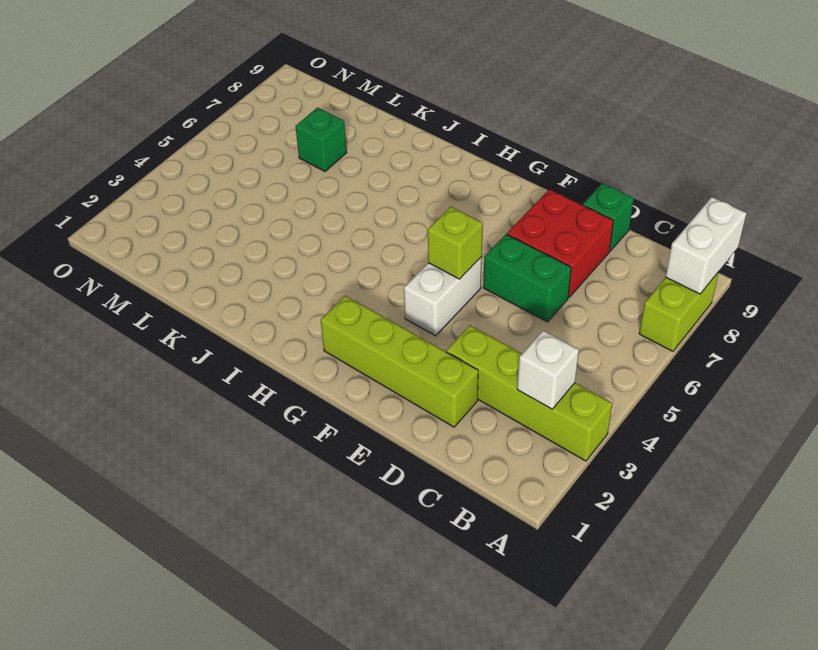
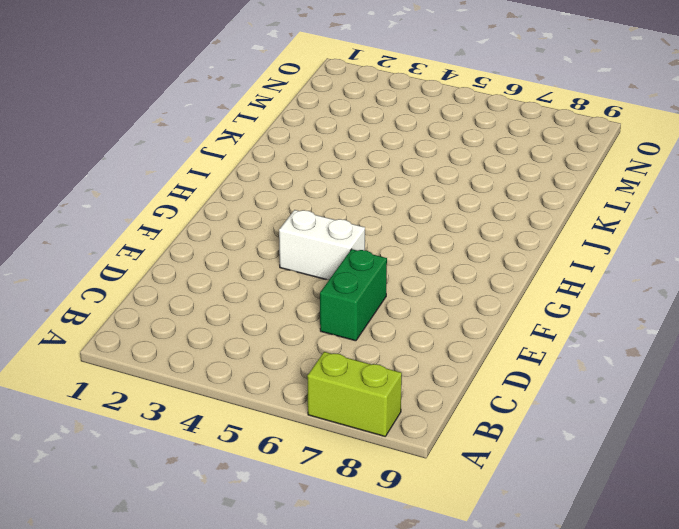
none -> lime brick A3:D3 level 1
none -> lime brick D2:G2 level 1

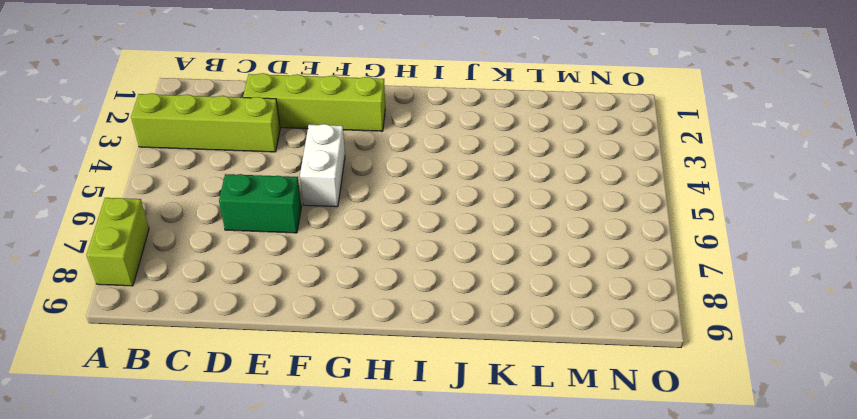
none -> red brick D7:E8 level 1
none -> green brick D9 level 1

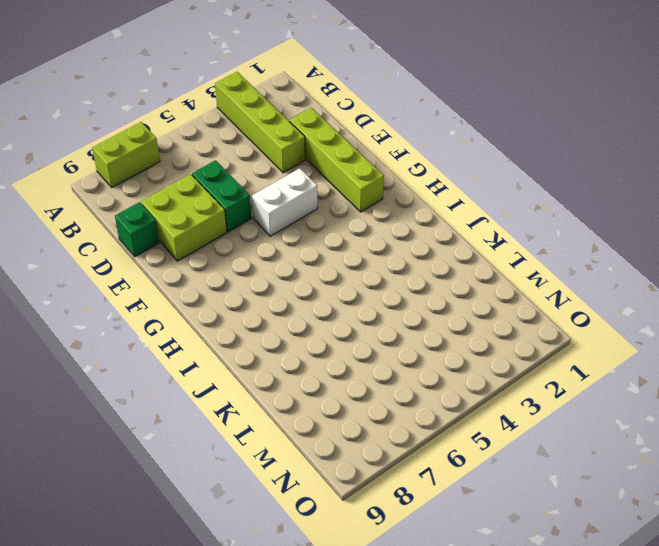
lime brick D7:E8 level 1 -> red brick D7:E8 level 1
none -> green brick L7 level 1
none -> white brick A8:A9 level 2

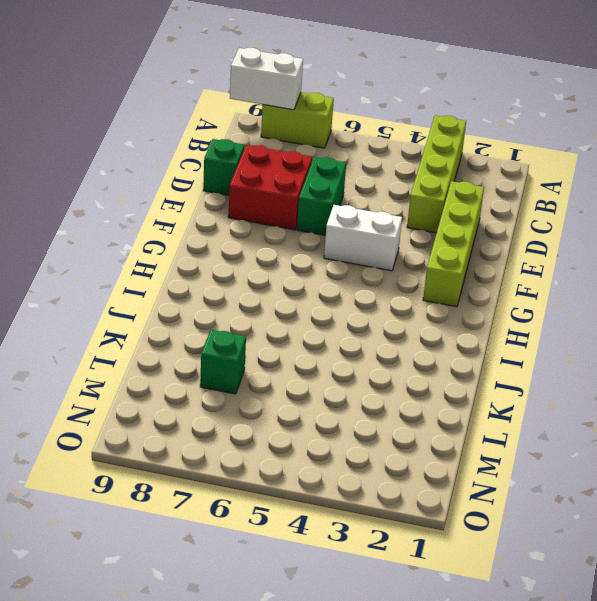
none -> white brick B3 level 2
none -> lime brick F5 level 2

